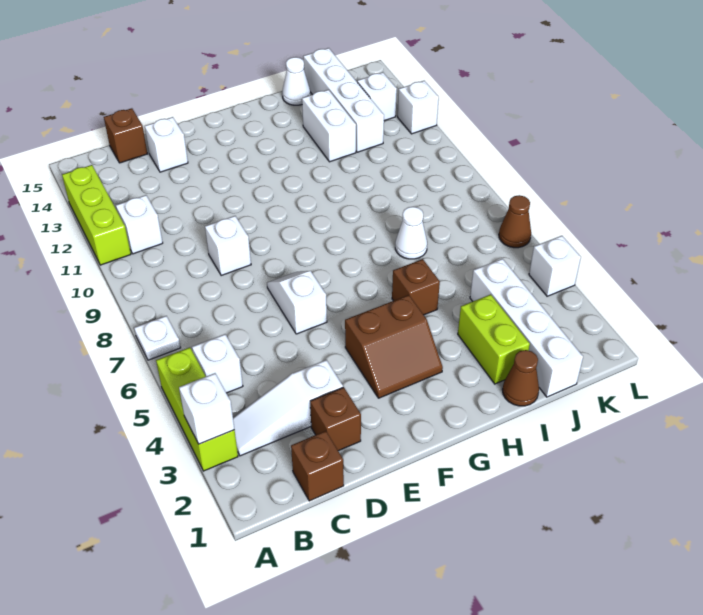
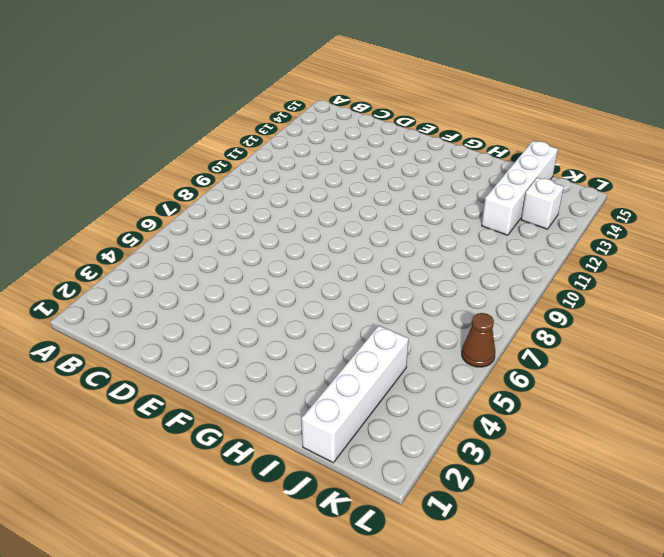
none -> lime brick A3:A5 level 1
none -> white plate A7 level 1
none -> lime brick A11:A13 level 1

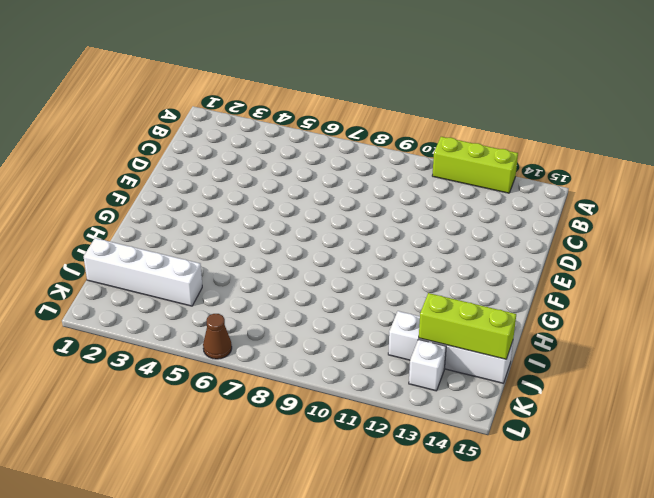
lime brick J13:J15 level 2 -> lime brick A3:A5 level 1
none -> white plate A7 level 1
none -> white slope B3:D3 level 1 top D
none -> white brick B5 level 1

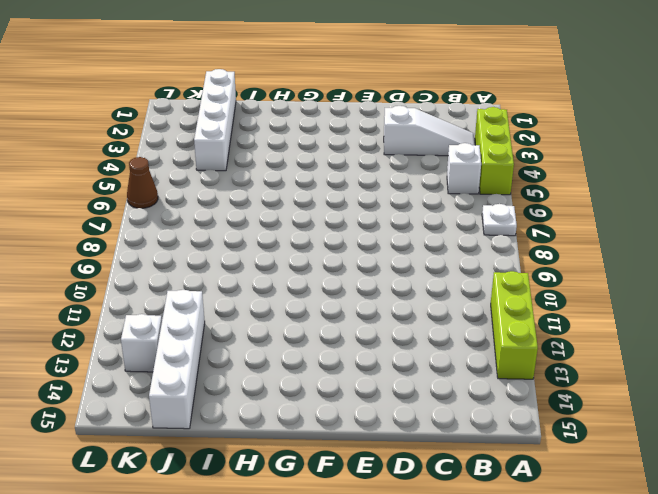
none -> white brick B11 level 1
none -> brown brick C1 level 1
none -> brown brick C15 level 1

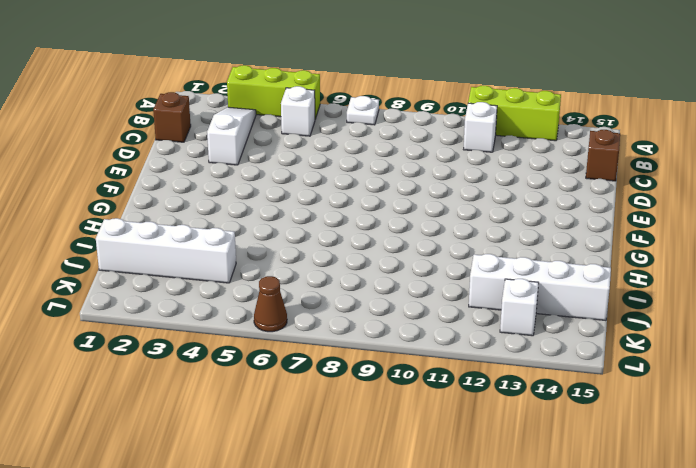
none -> brown brick D2 level 1
none -> white brick D9 level 1
none -> white brick D14 level 1

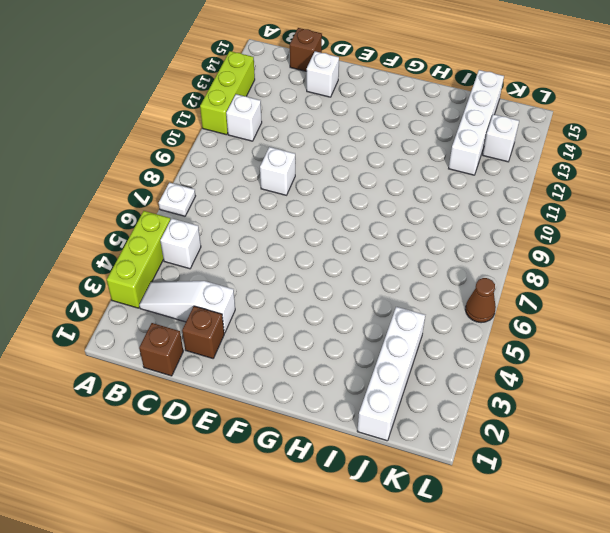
none -> white slope E6:E7 level 1 top 6
none -> brown slope F3:G4 level 1 top 4
none -> brown brick H5 level 1

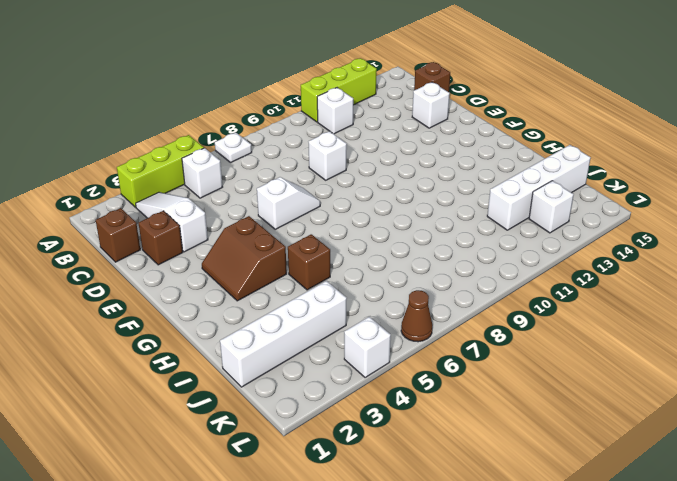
none -> brown cone I1 level 1
none -> lime brick I2:I3 level 1
none -> white cone I7 level 1

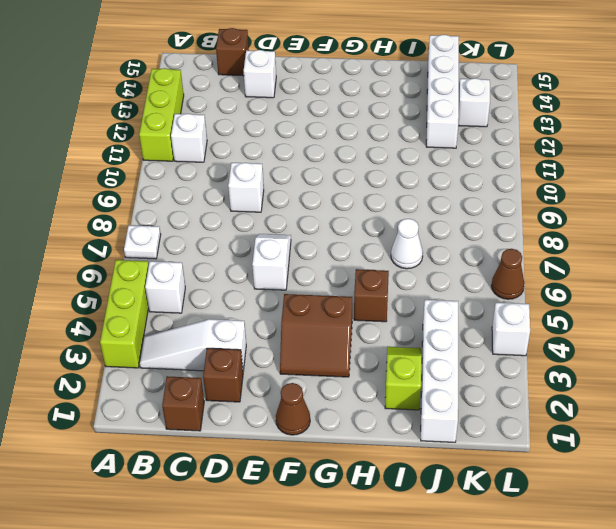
brown cone F1 level 1 -> brown cone I1 level 1
lime slope I2:I3 level 1 top 2 -> lime brick I2:I3 level 1
none -> white brick I12:I13 level 1
none -> white cone I15 level 1
none -> white brick L12 level 1

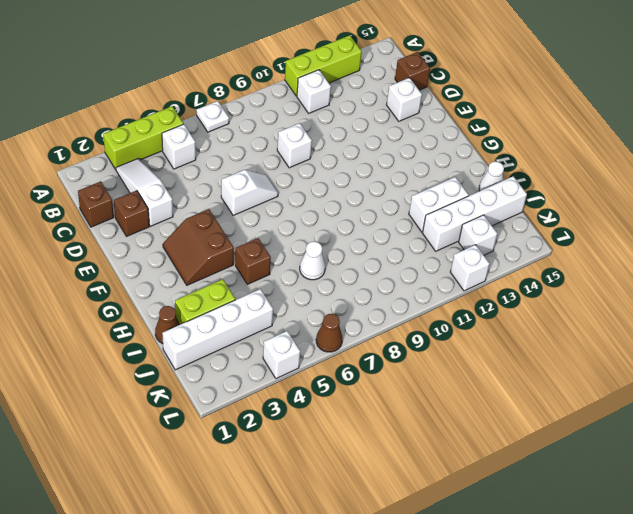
none -> white brick A3 level 2

